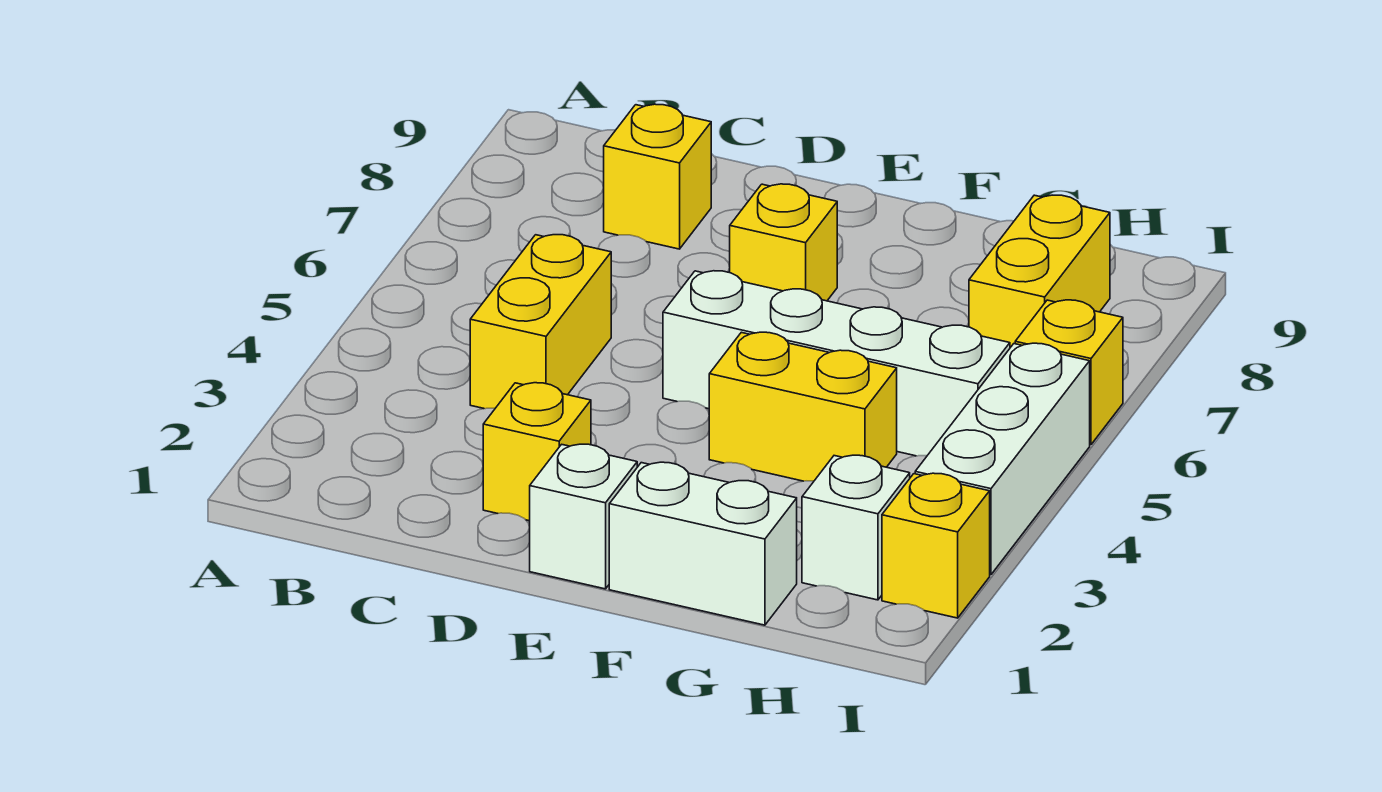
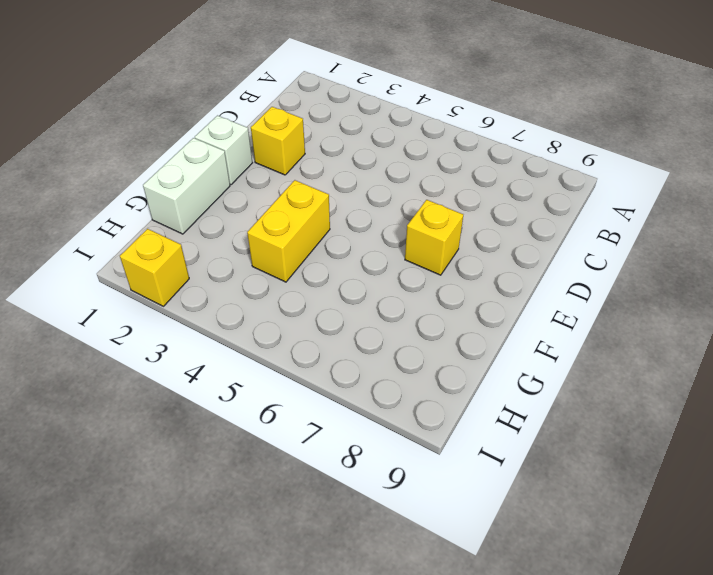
none -> yellow brick C4:C5 level 1
none -> yellow brick C8 level 1
none -> white brick E5:H5 level 1

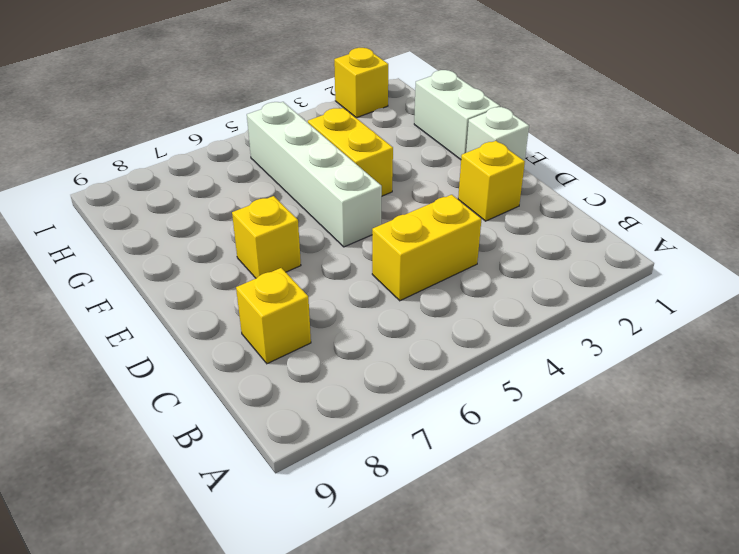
none -> white brick H2 level 1
none -> yellow brick H7:H8 level 1
none -> white brick I3:I5 level 1

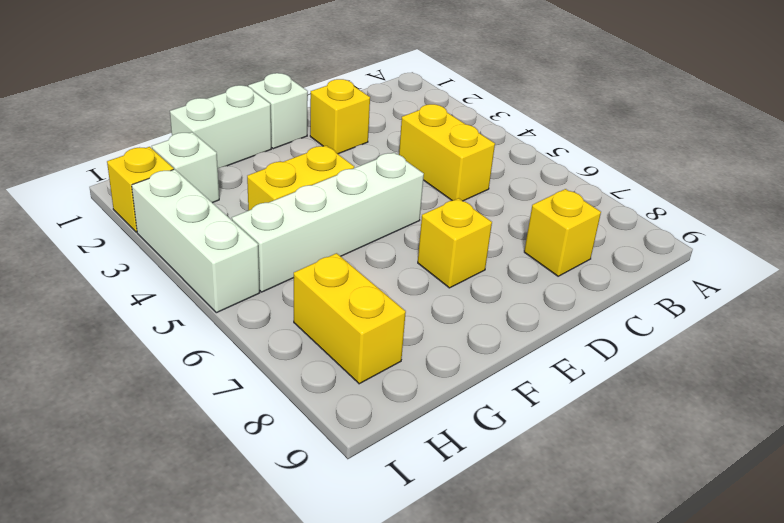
none -> yellow brick I6 level 1

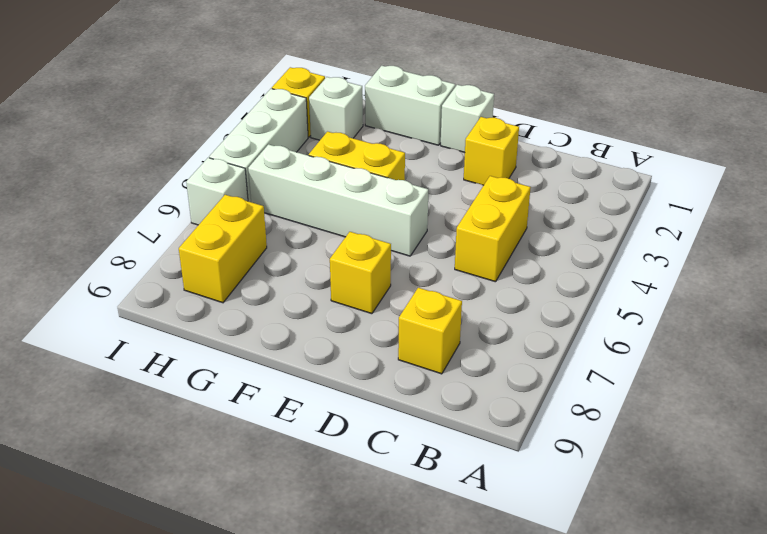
white brick I6 level 1 -> yellow brick I6 level 1

